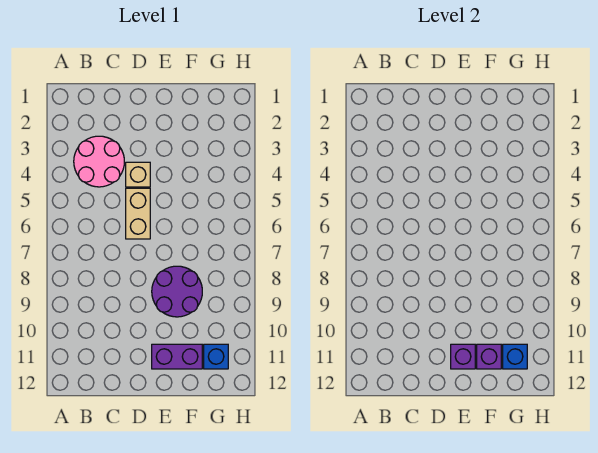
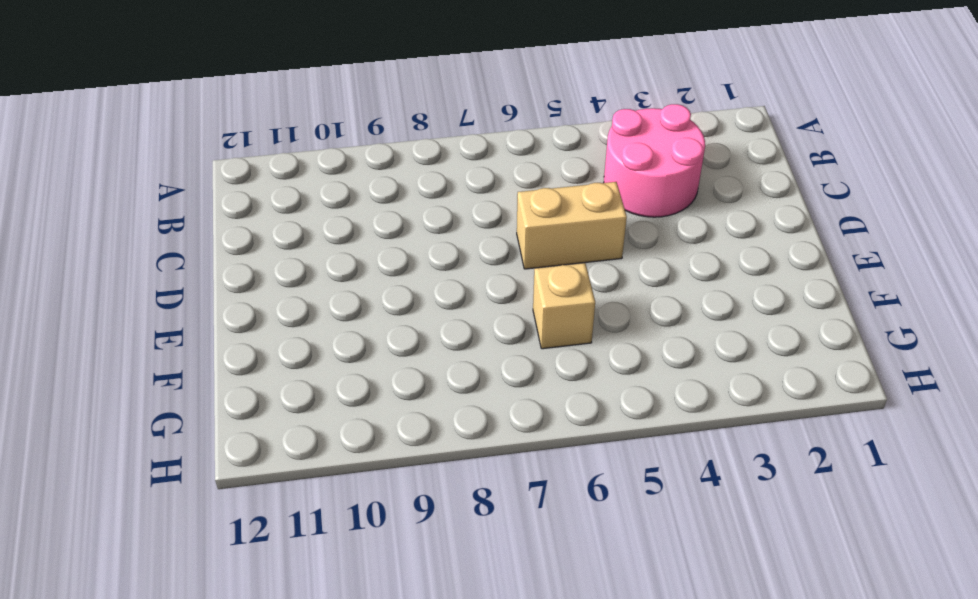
tan brick F6 level 1 -> tan brick D4 level 1
none -> purple round brick E8:F9 level 1
none -> purple brick E11:F11 level 1

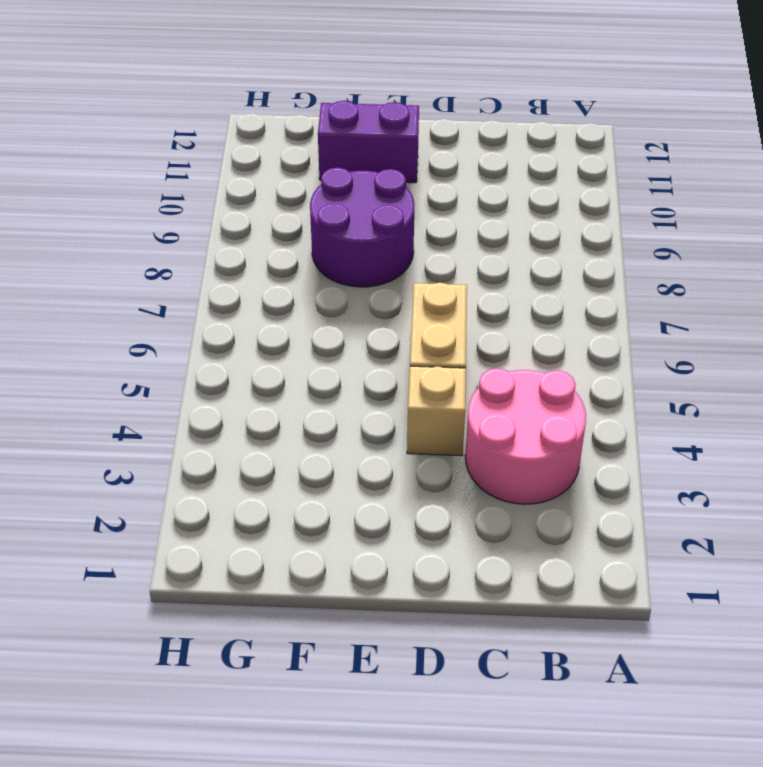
none -> blue brick G11 level 1
none -> purple brick E11 level 2

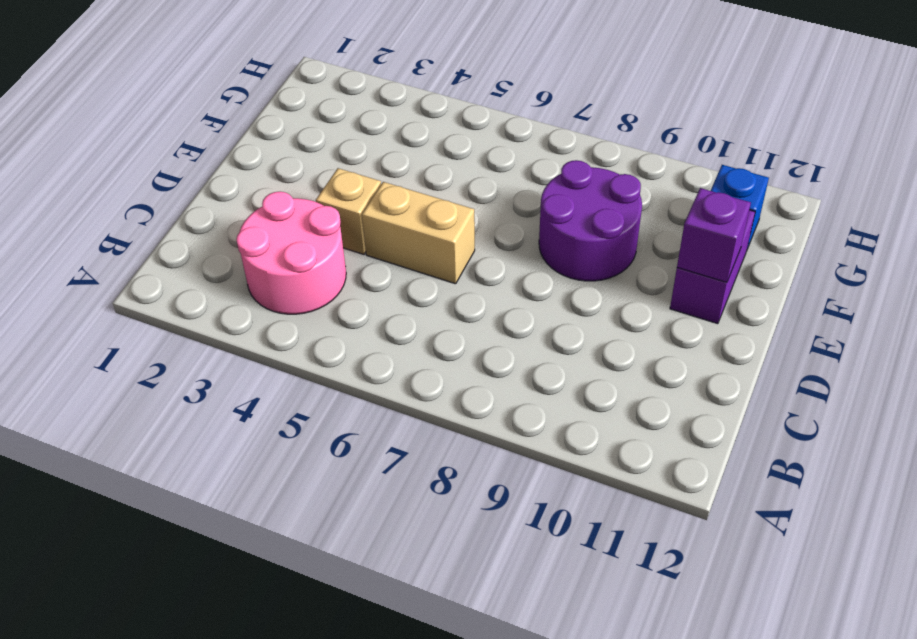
none -> purple brick F11 level 2
none -> blue brick G11 level 2

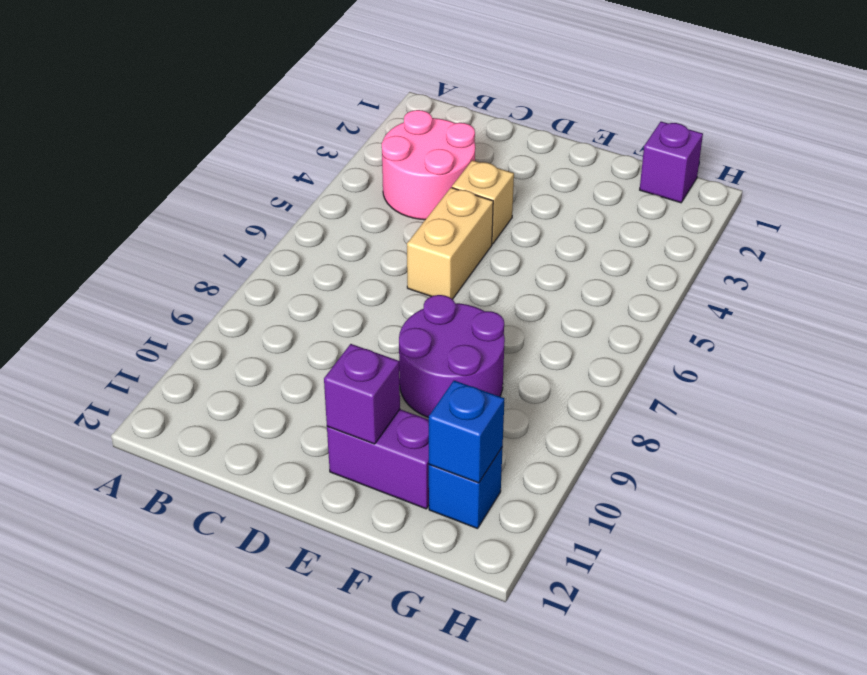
purple brick G1 level 1 -> purple brick F11 level 2

